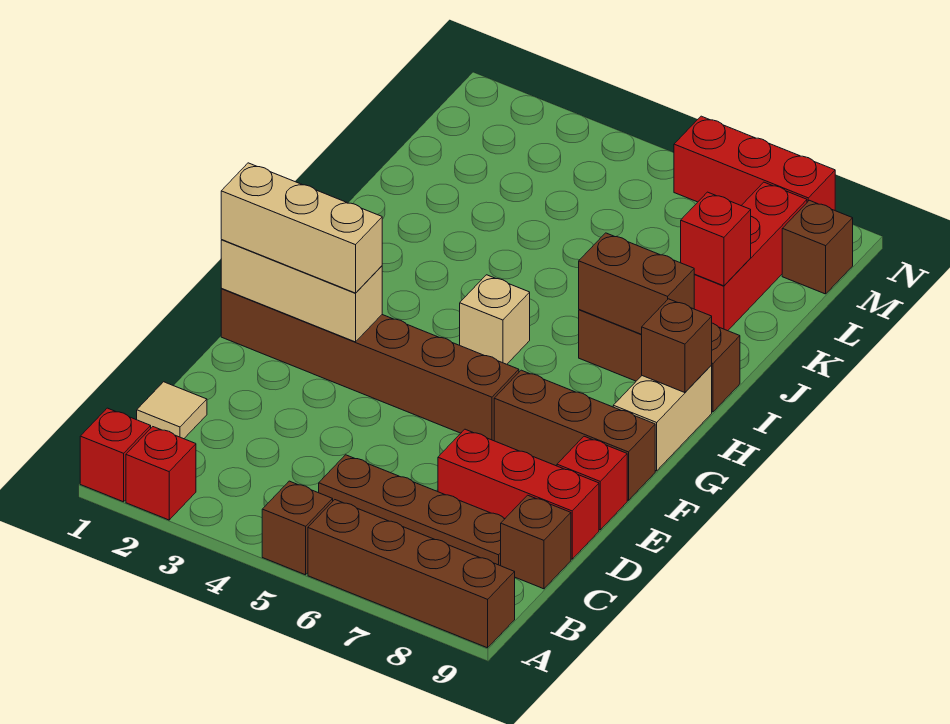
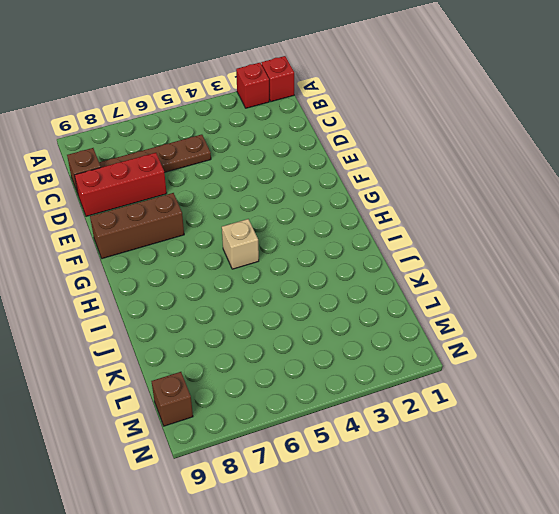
none -> brown brick A5 level 1
none -> brown brick A6:A9 level 1
none -> tan tile C1 level 1

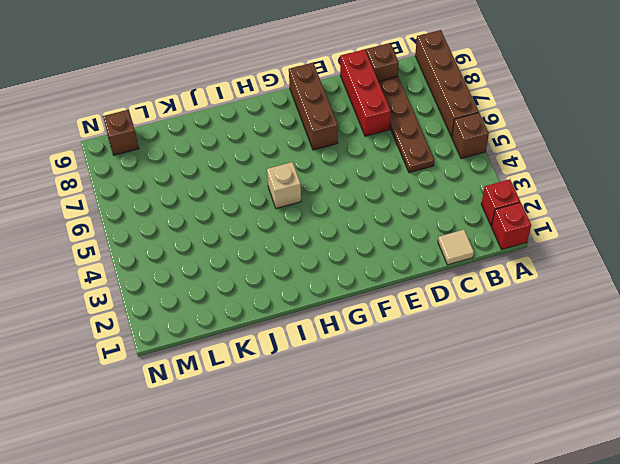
none -> red brick E9 level 1
none -> brown brick F1:F6 level 1
none -> tan brick G9:H9 level 1

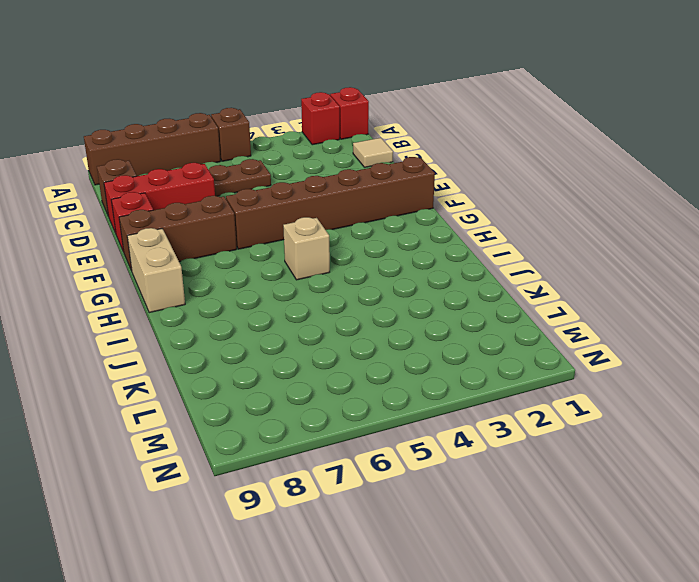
none -> brown brick I7:I9 level 1
none -> red brick K8:M8 level 1
none -> brown brick M9 level 1

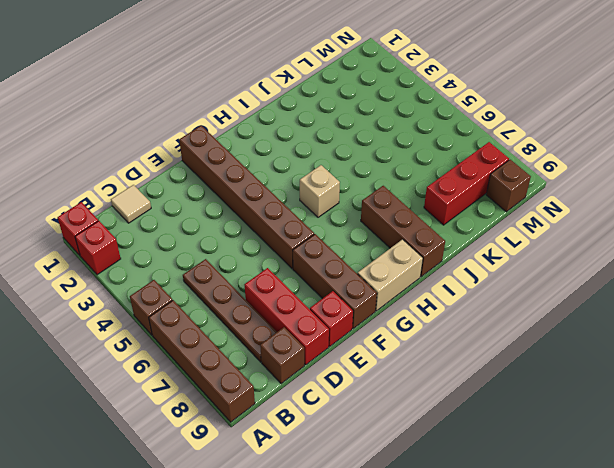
none -> red brick N6:N8 level 1
none -> tan brick F1:F3 level 2
none -> brown brick H9 level 2

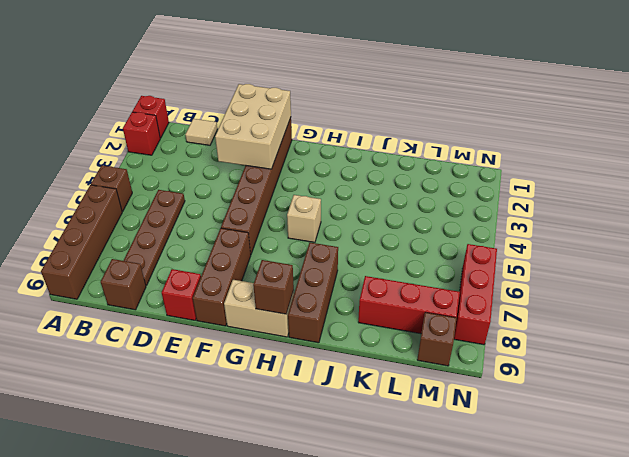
tan brick E1:F3 level 2 -> tan brick F1:F3 level 2
none -> red brick D7:D9 level 1
none -> brown brick I7:I8 level 2
none -> red brick K8 level 2

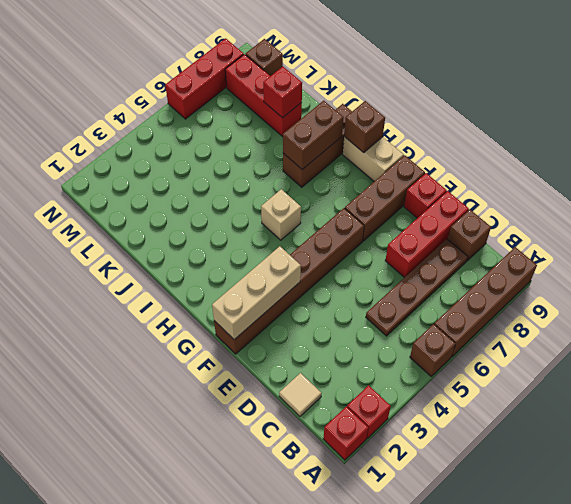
none -> tan brick F1:F3 level 3

